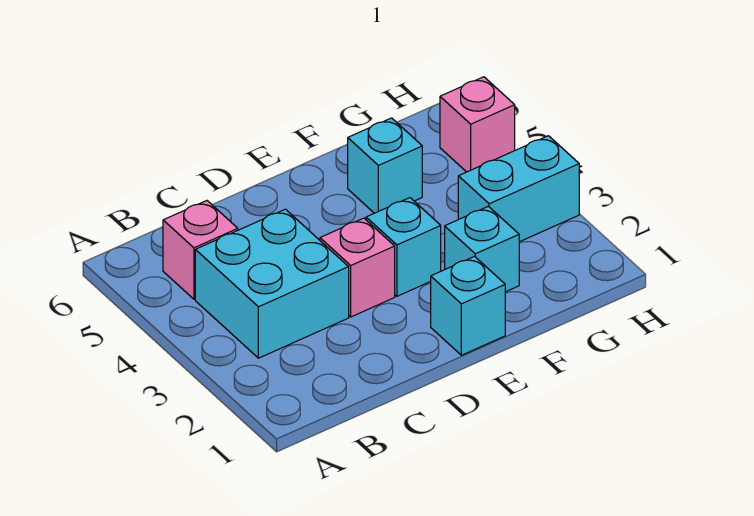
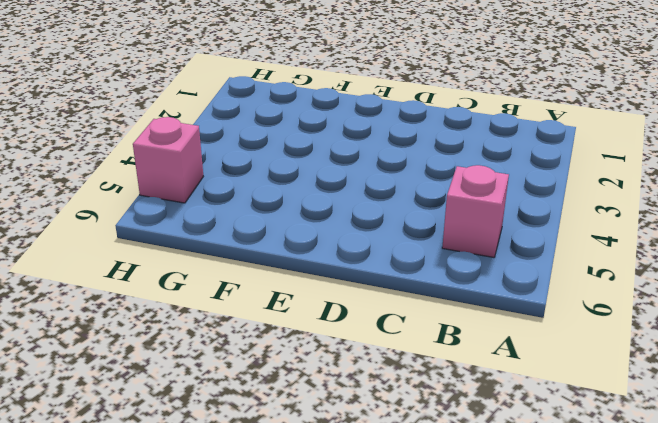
none -> cyan brick B3:C4 level 1
none -> pink brick D3 level 1

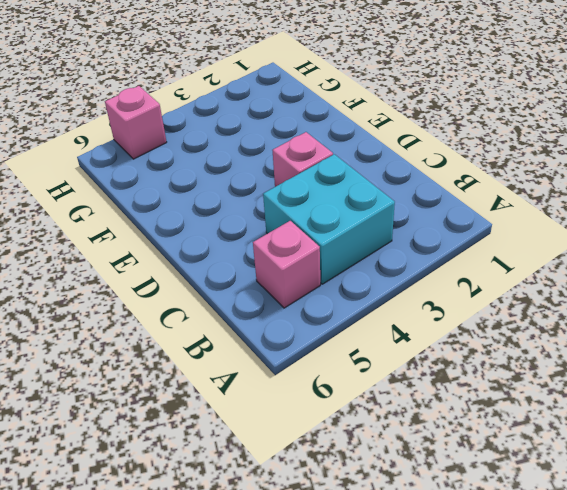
none -> cyan brick E1 level 1
none -> cyan brick E3 level 1

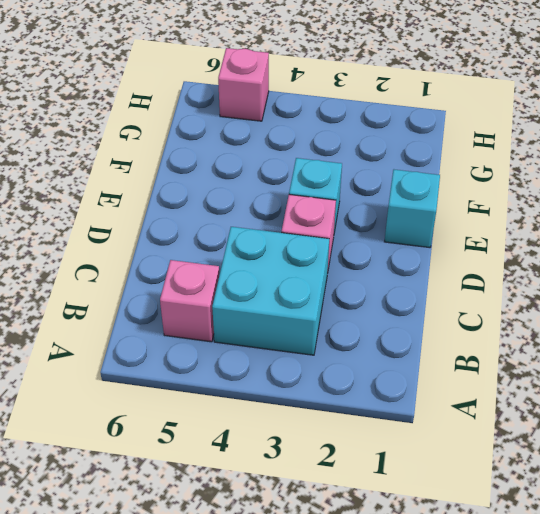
none -> cyan brick F2 level 1
none -> cyan brick F5 level 1

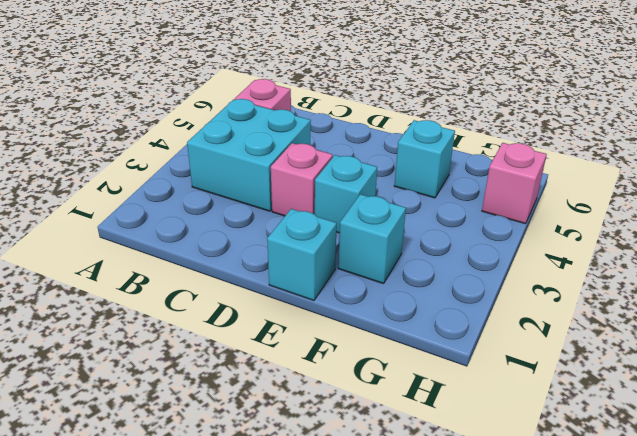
none -> cyan brick G3:H3 level 1

